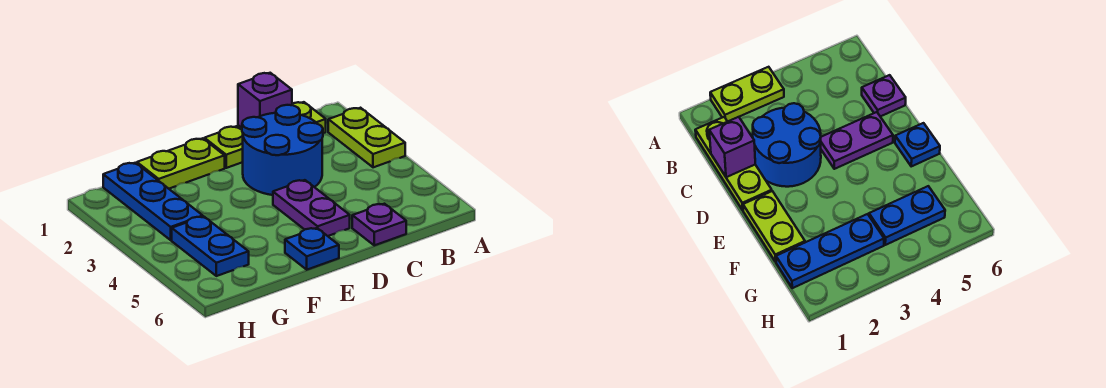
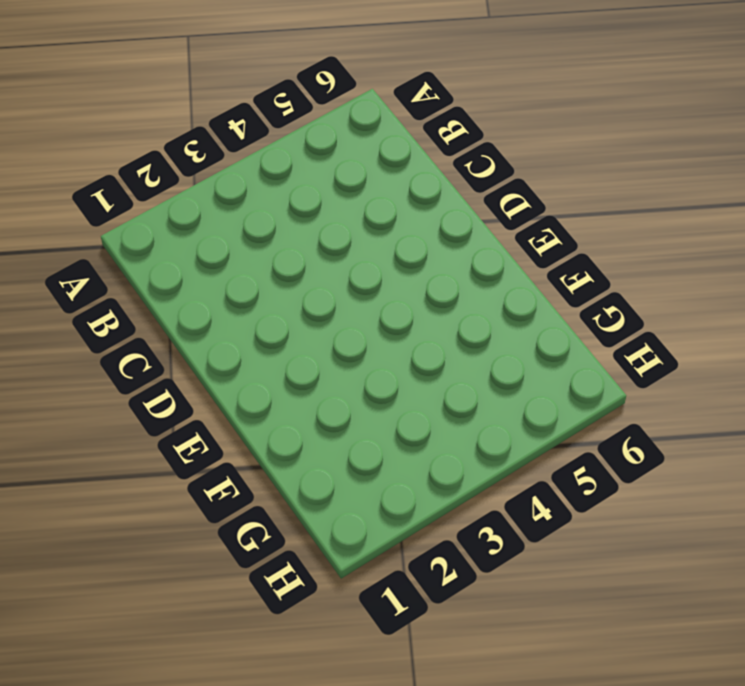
none -> lime plate A2:A3 level 1
none -> lime plate B1:D1 level 1

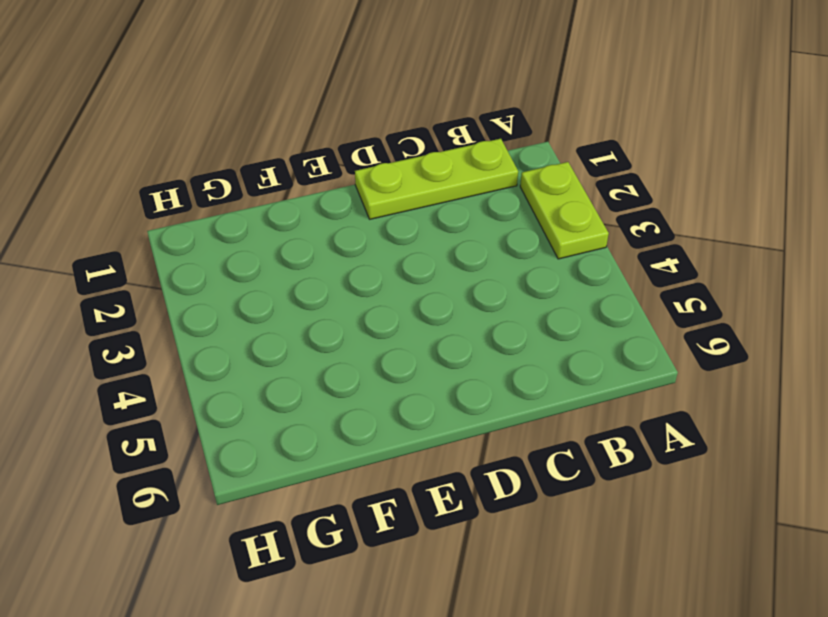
none -> blue round brick C2:D3 level 1
none -> purple plate C6 level 1

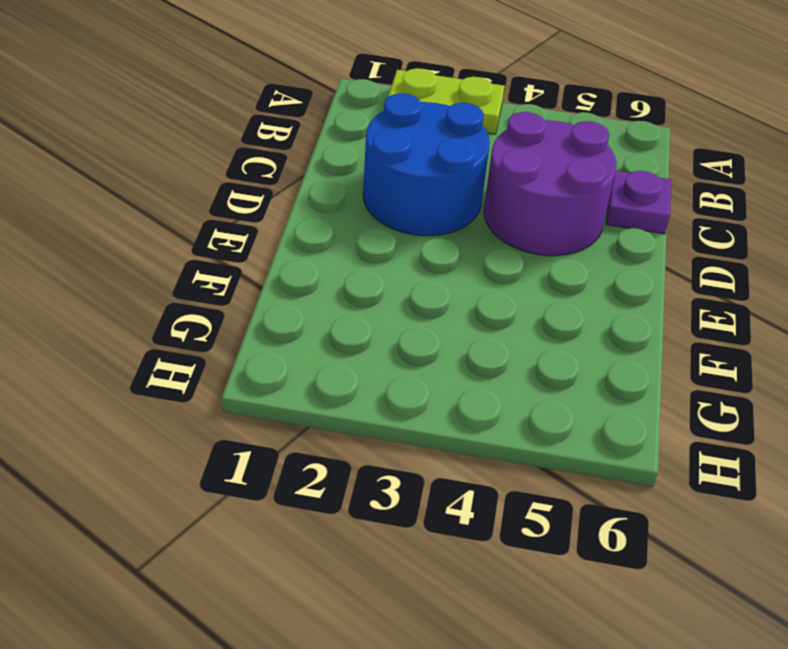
purple round brick C4:D5 level 1 -> purple plate D4:D5 level 1
none -> lime plate B1:D1 level 1
none -> lime plate E1:F1 level 1

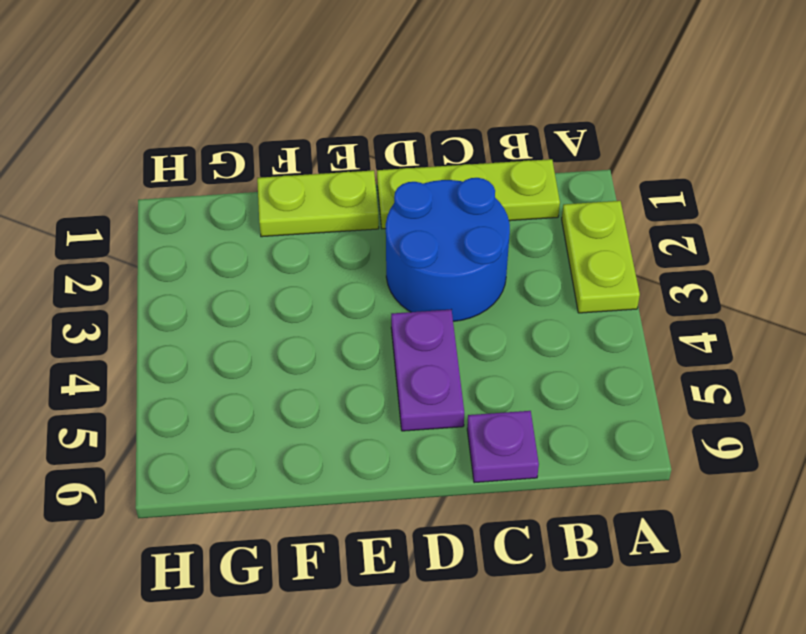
none -> blue plate E6 level 1
none -> blue plate G1:G3 level 1

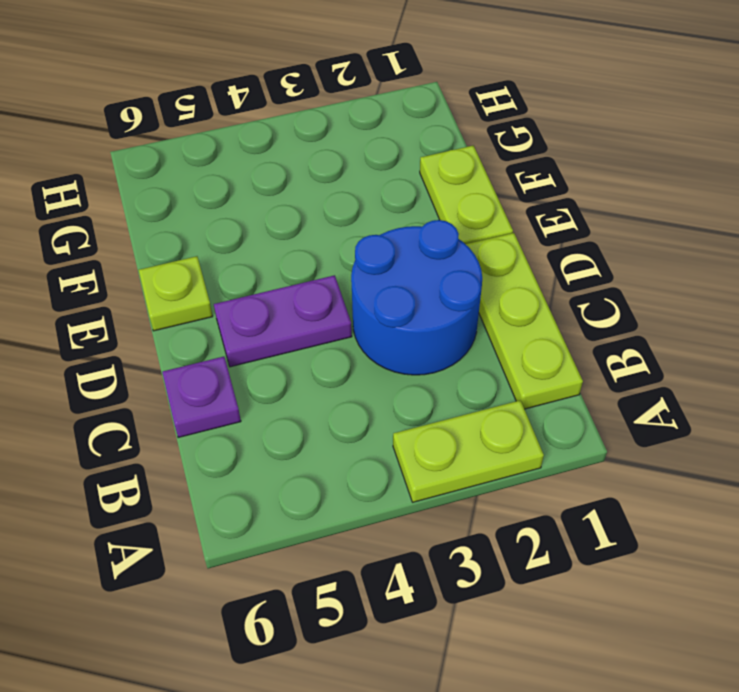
lime plate E6 level 1 -> blue plate E6 level 1
none -> blue plate G1:G3 level 1
none -> blue plate G4:G5 level 1

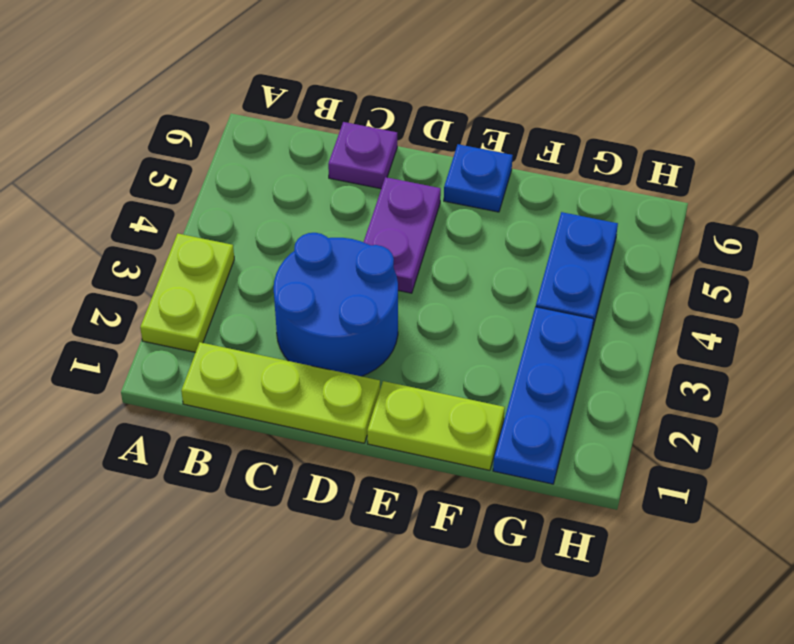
none -> purple brick C1 level 2

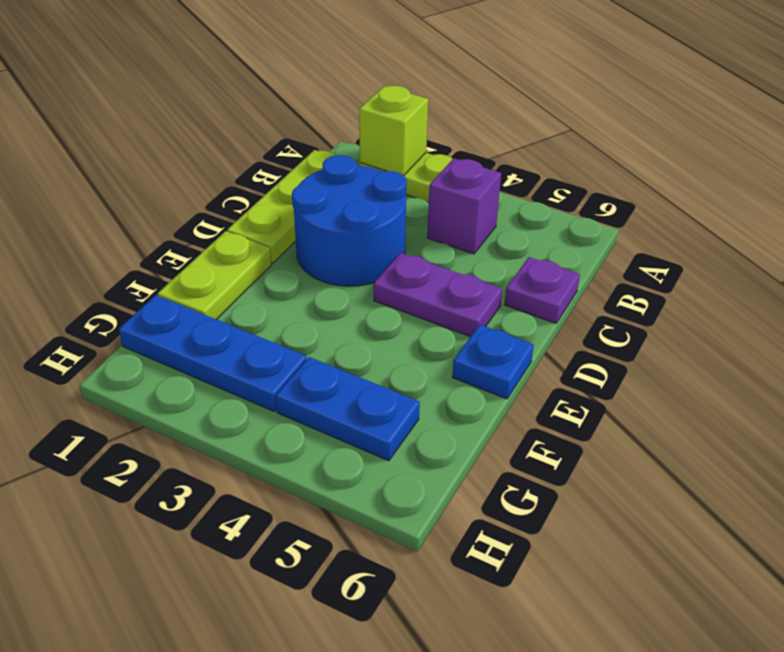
lime brick A2 level 2 -> none
purple brick B4 level 1 -> purple brick C1 level 2

